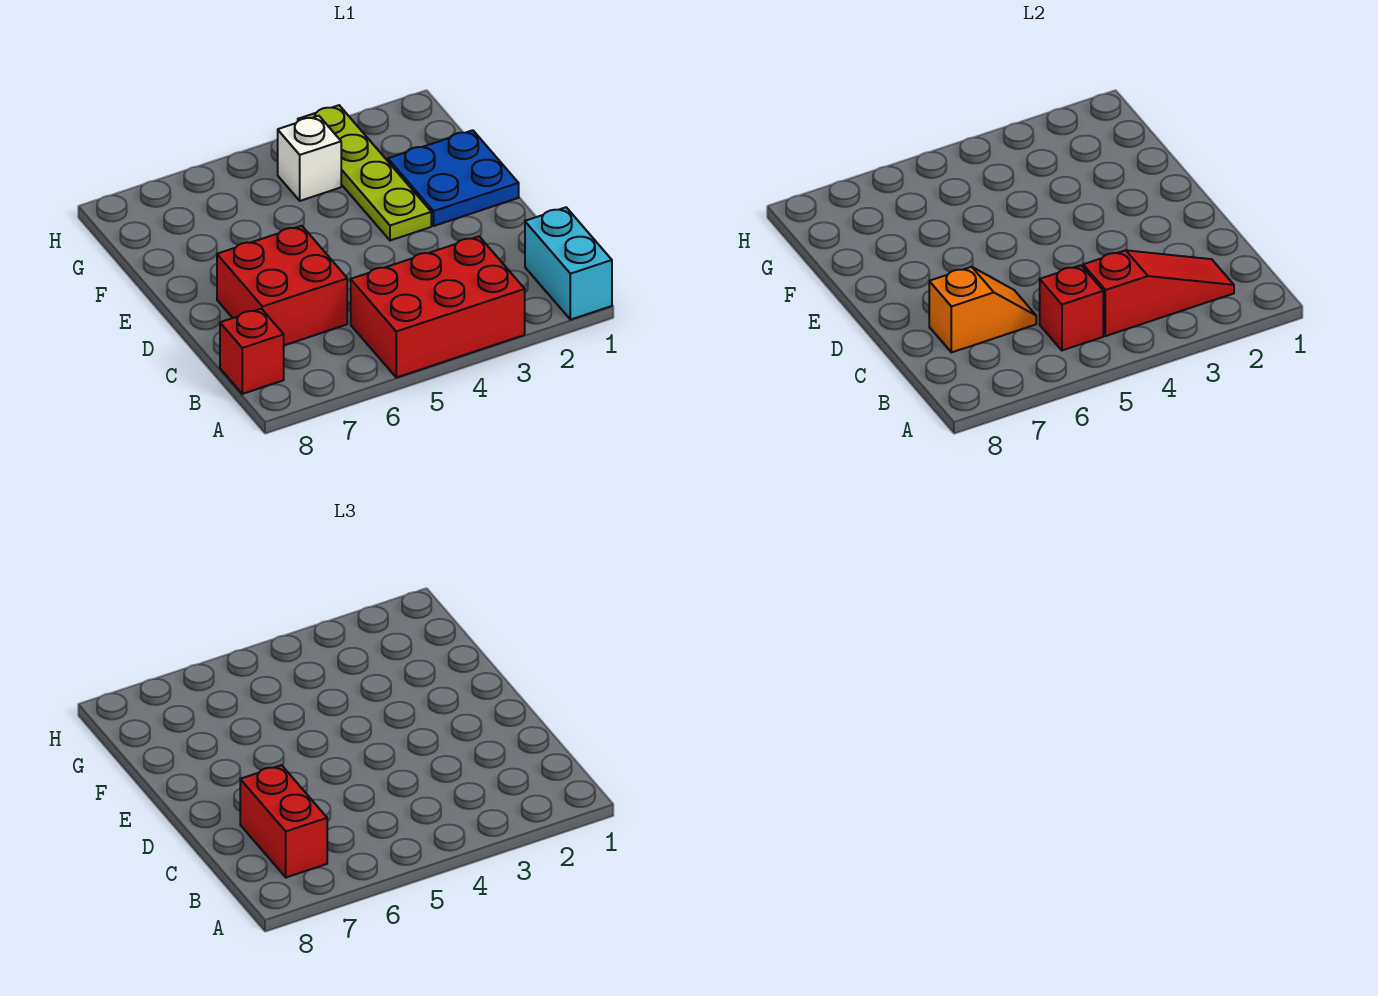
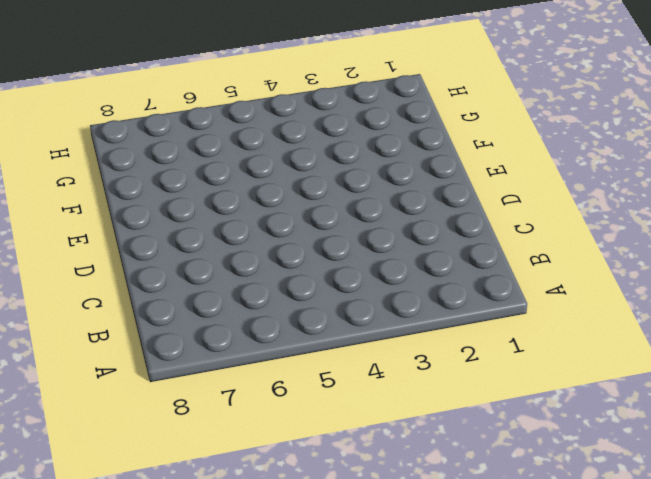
none -> cyan brick A1:B1 level 1
none -> red brick A3:B5 level 1

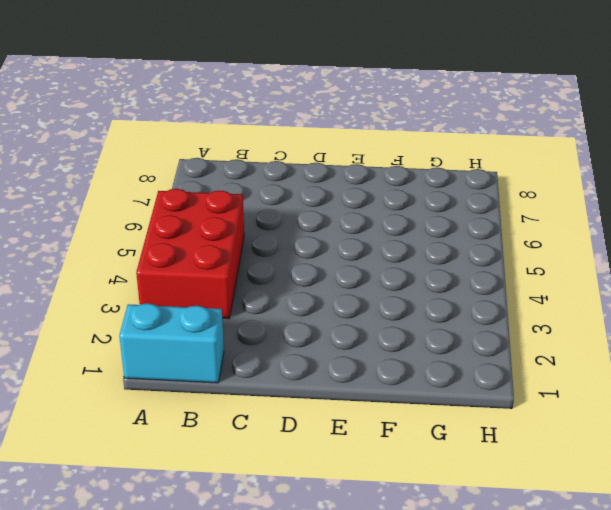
none -> red brick B8 level 1
none -> red brick C6:D7 level 1

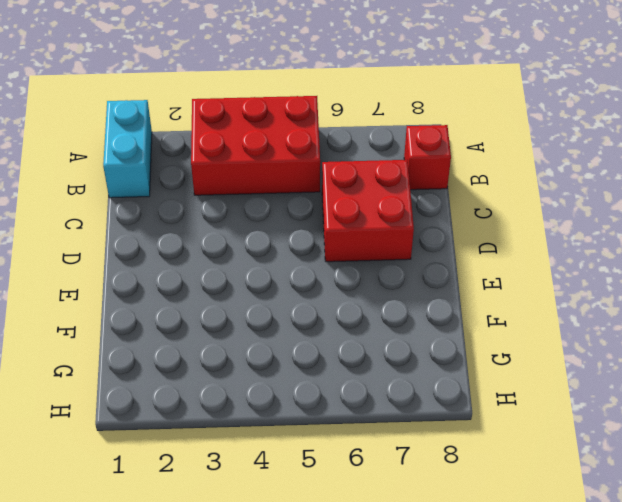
none -> blue plate E1:F2 level 1
none -> lime plate E3:H3 level 1

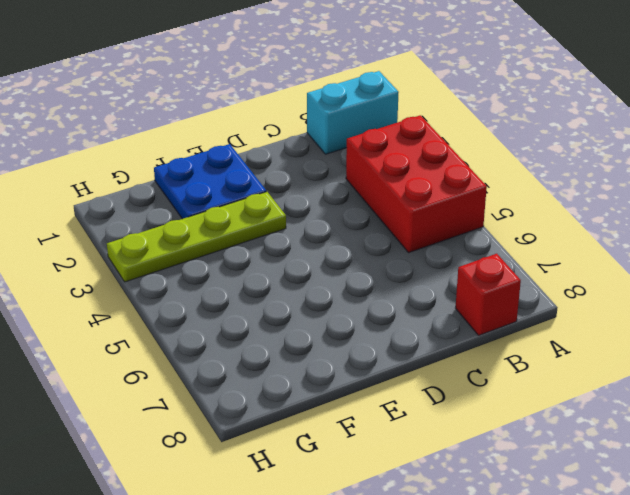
none -> red brick C6:D7 level 1
none -> white brick G4 level 1

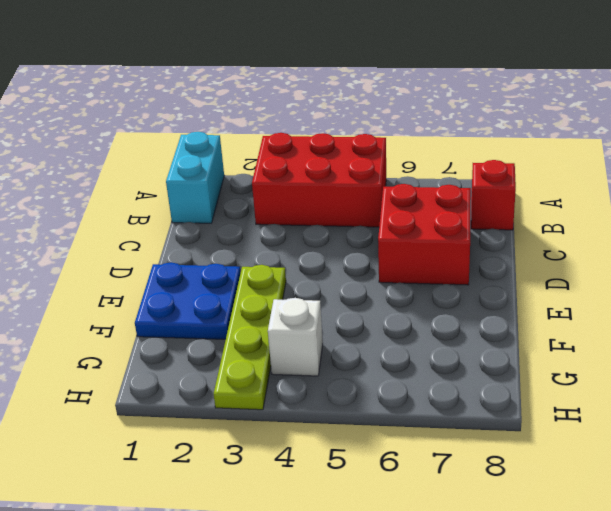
none -> red slope B2:B4 level 2 top 4
none -> red brick B5 level 2

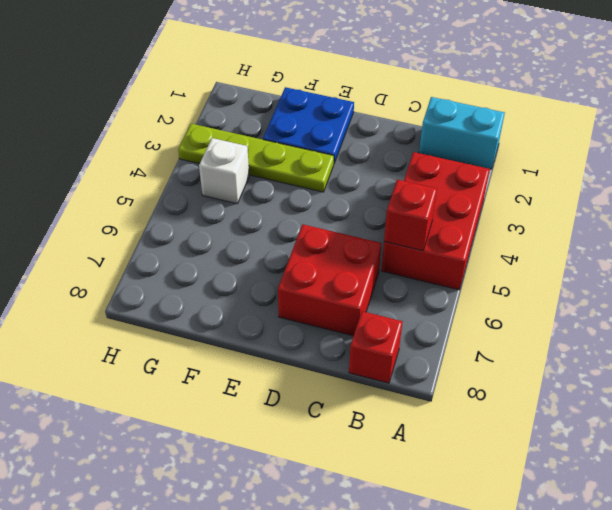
none -> red slope B2:B4 level 2 top 4
none -> orange slope C6:C7 level 2 top 7

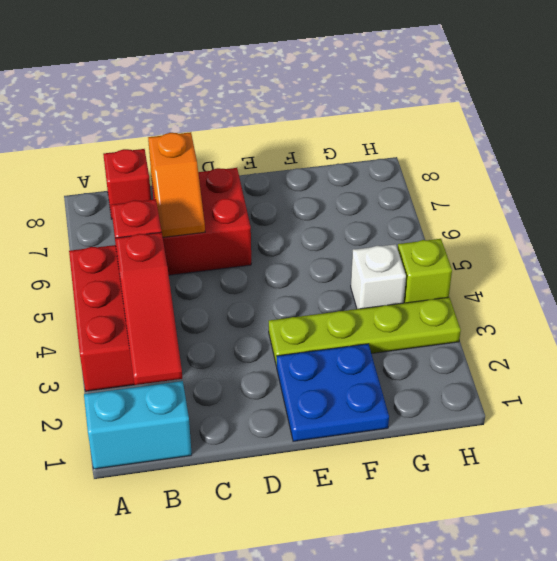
lime brick H4 level 1 -> none
none -> red brick B7:C7 level 3

